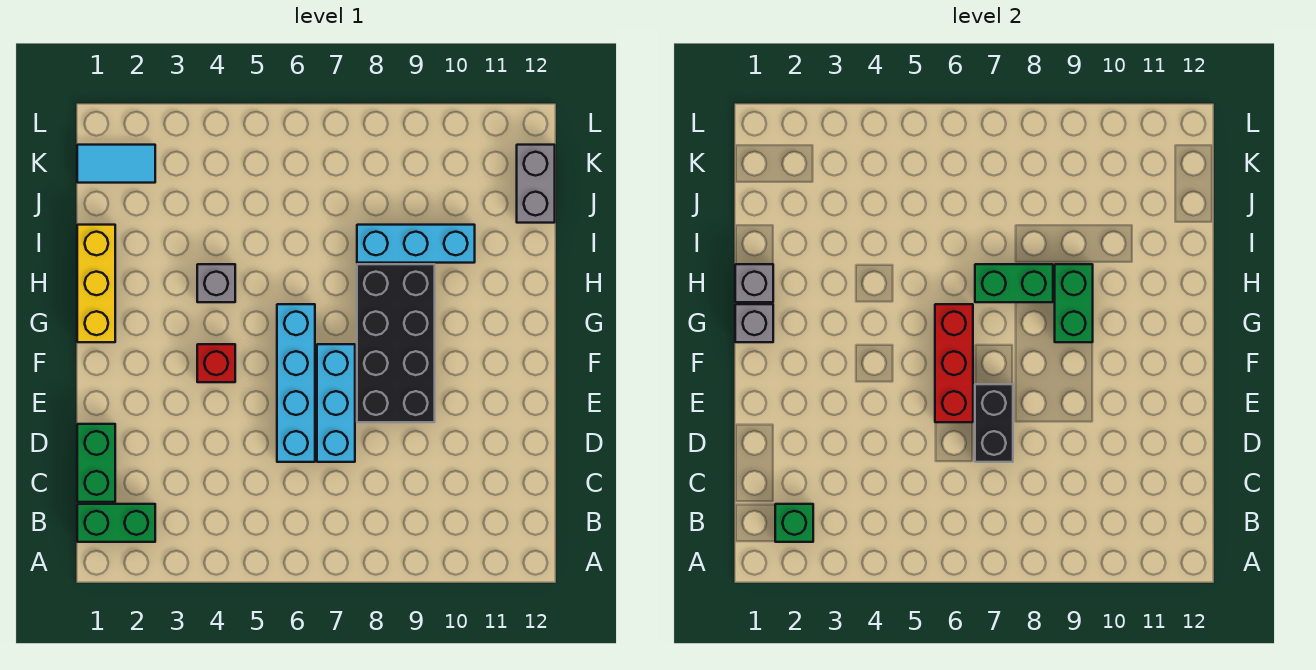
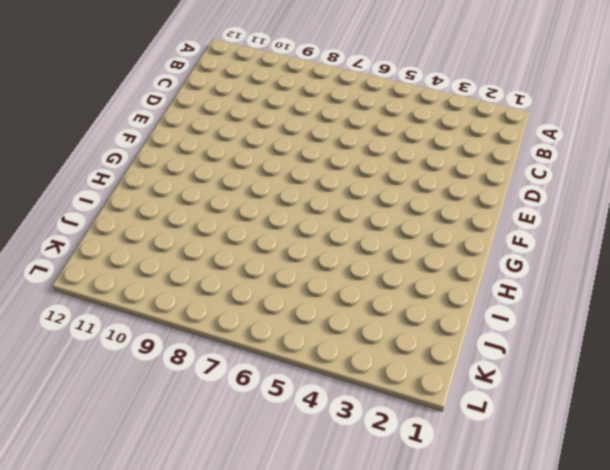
none -> green brick B1:B2 level 1
none -> green brick C1:D1 level 1
none -> cyan brick D6:G6 level 1

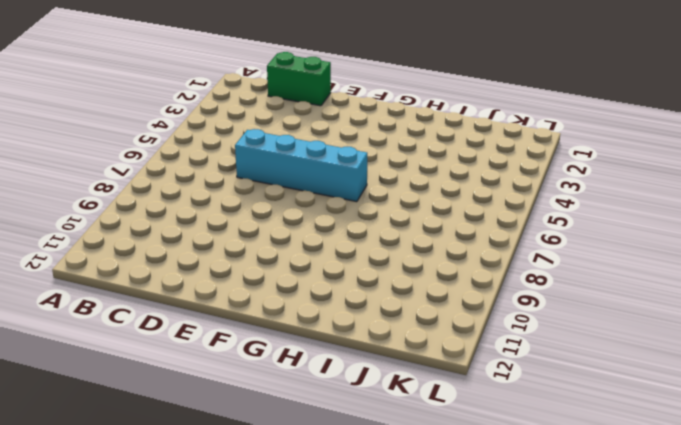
none -> green brick B1:B2 level 1
none -> cyan brick D7:F7 level 1
none -> black brick E8:H9 level 1

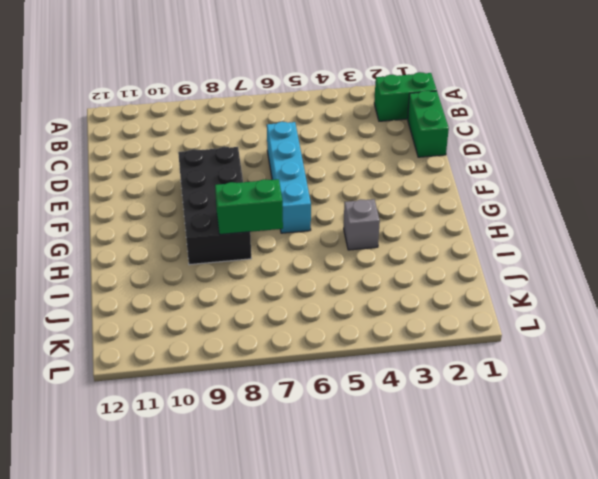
none -> cyan brick D7:F7 level 1
none -> red brick F4 level 1
none -> yellow brick G1:I1 level 1

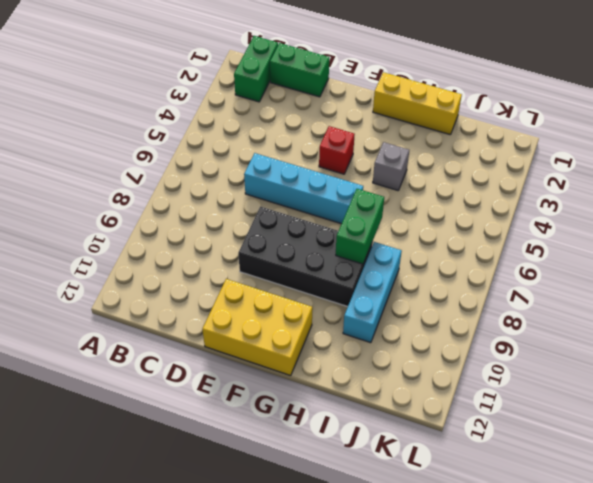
yellow brick E11:G12 level 1 -> none
none -> cyan brick D7:F7 level 1
none -> grey brick J12:K12 level 1
none -> cyan tile K1:K2 level 1

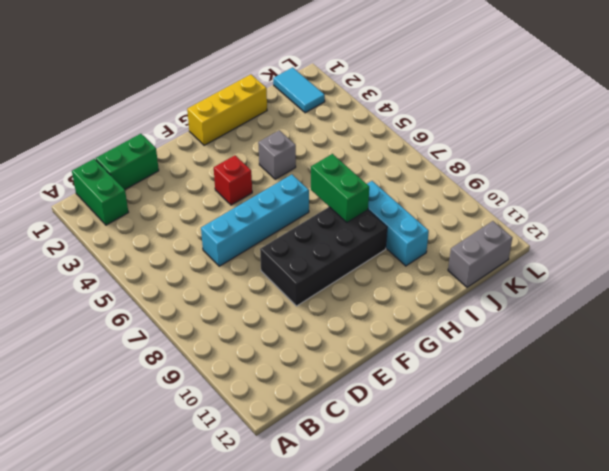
none -> cyan brick D7:F7 level 1
none -> green brick B2 level 2
none -> black brick D7:E7 level 2

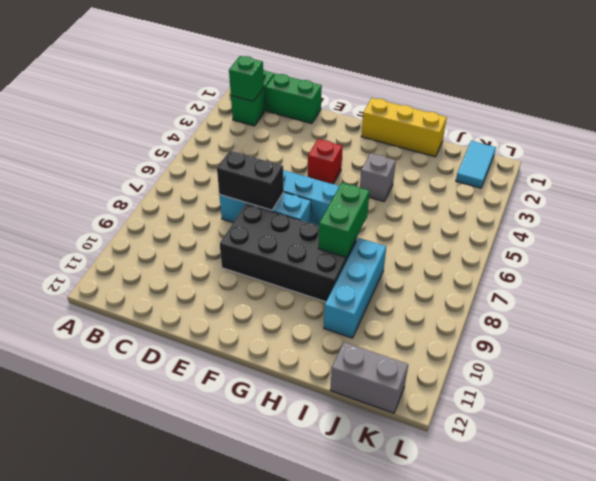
none -> red brick E6:G6 level 2
none -> grey brick G1 level 2
none -> green brick G9:H9 level 2

